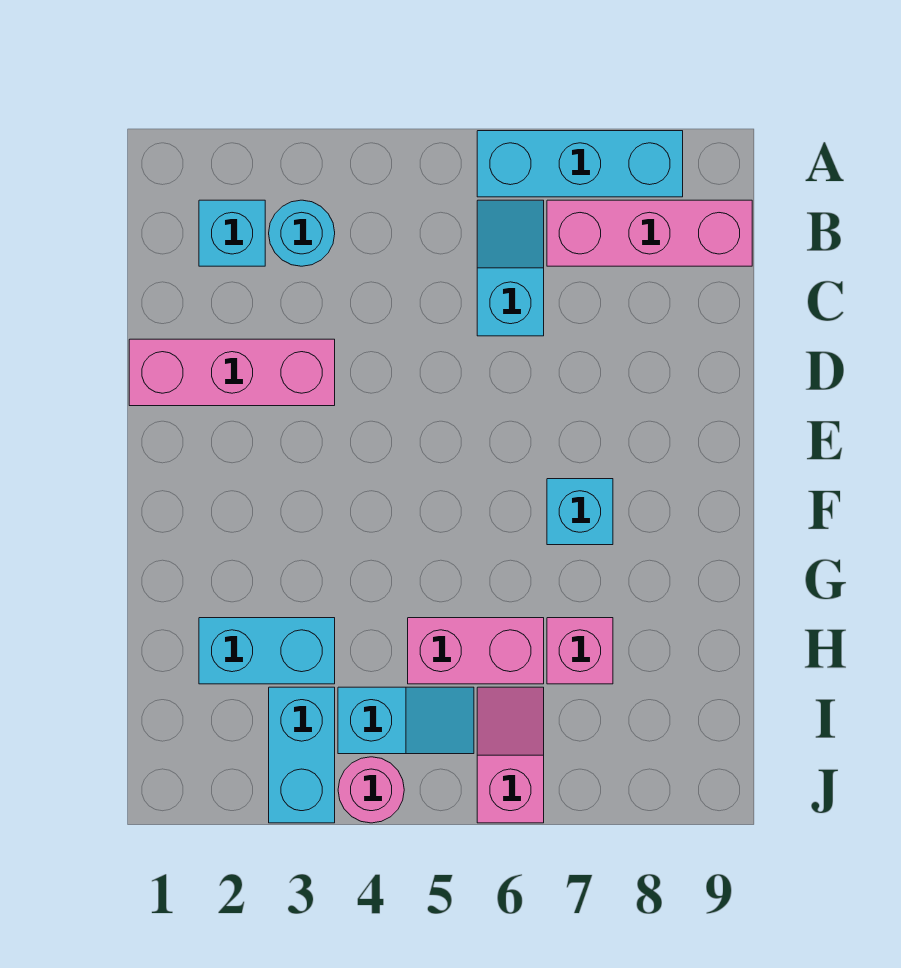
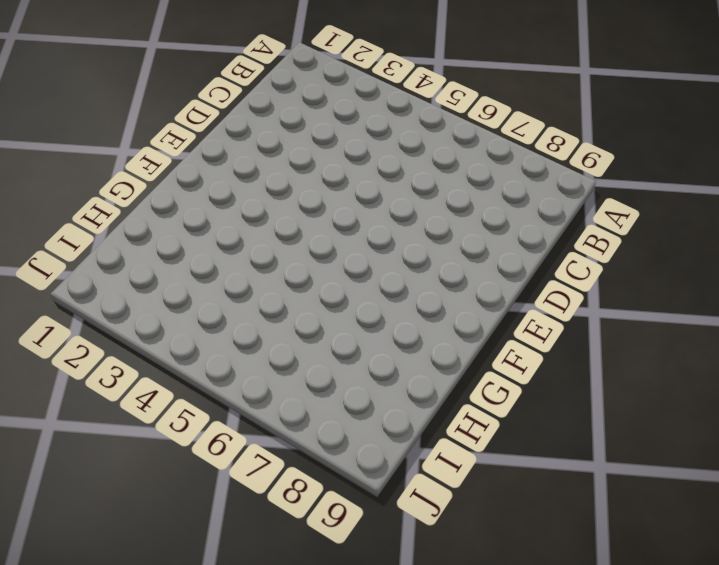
none -> cyan brick A6:A8 level 1
none -> cyan brick B2 level 1
none -> cyan round brick B3 level 1

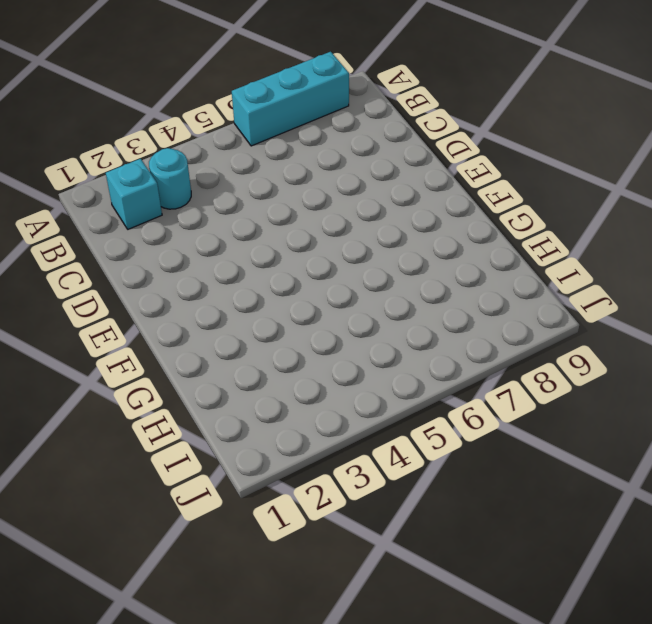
none -> cyan slope B6:C6 level 1 top C
none -> pink brick B7:B9 level 1
none -> pink brick D1:D3 level 1

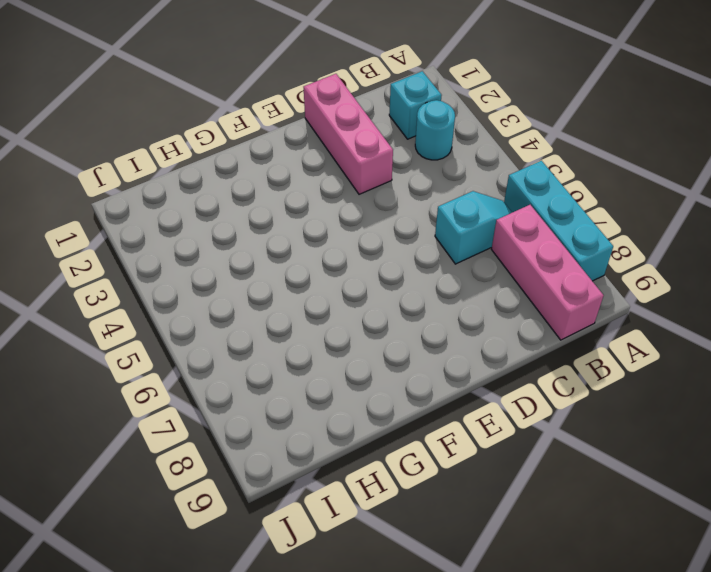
none -> cyan brick F7 level 1
none -> cyan brick H2:H3 level 1
none -> pink brick H5:H6 level 1

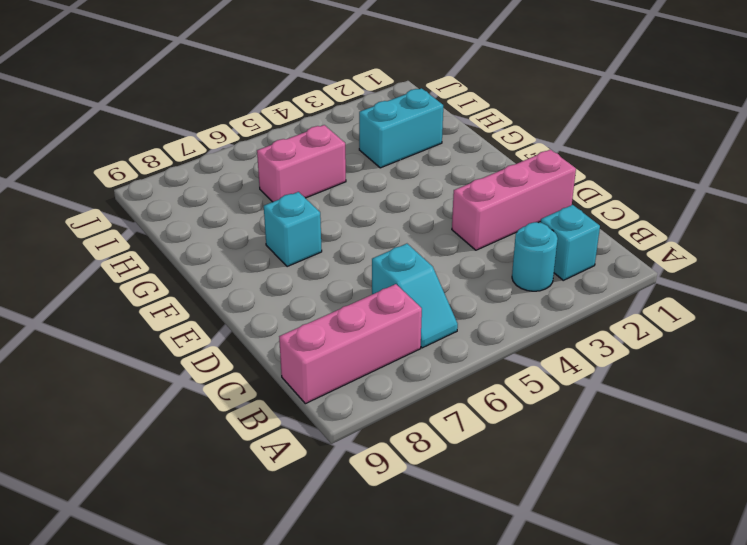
none -> cyan brick A6:A8 level 1
none -> pink brick H7 level 1
none -> cyan brick I3:J3 level 1

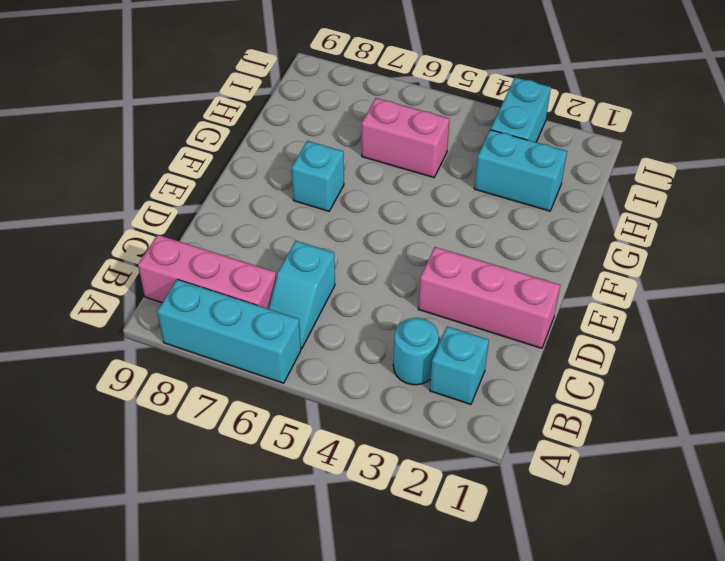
none -> pink brick H7 level 1
none -> cyan slope I4:I5 level 1 top 4
none -> pink slope I6:J6 level 1 top J

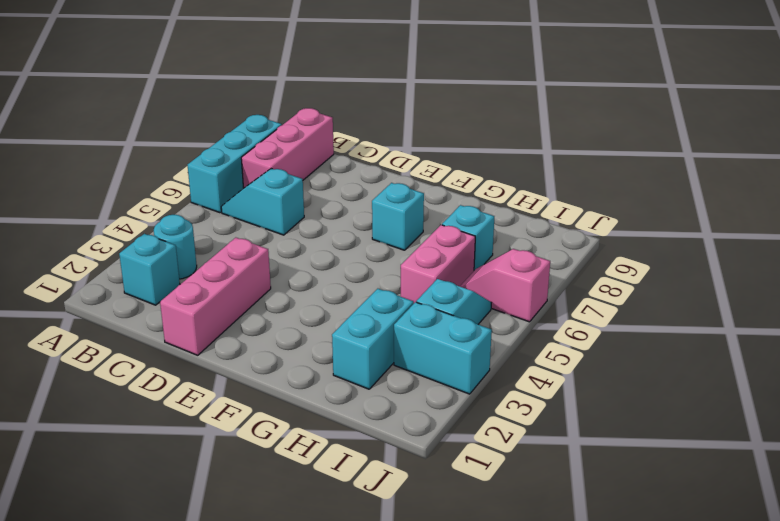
cyan brick H7 level 1 -> pink brick H7 level 1
none -> pink round brick J4 level 1

